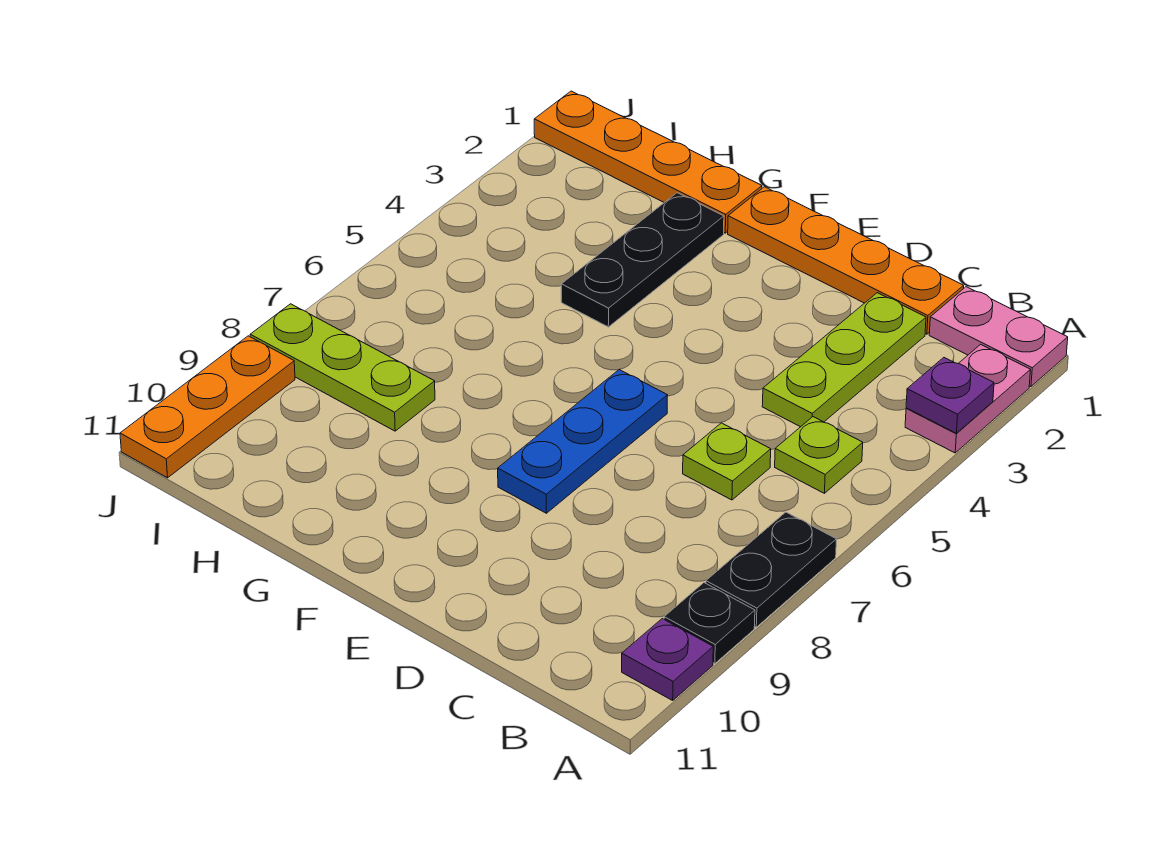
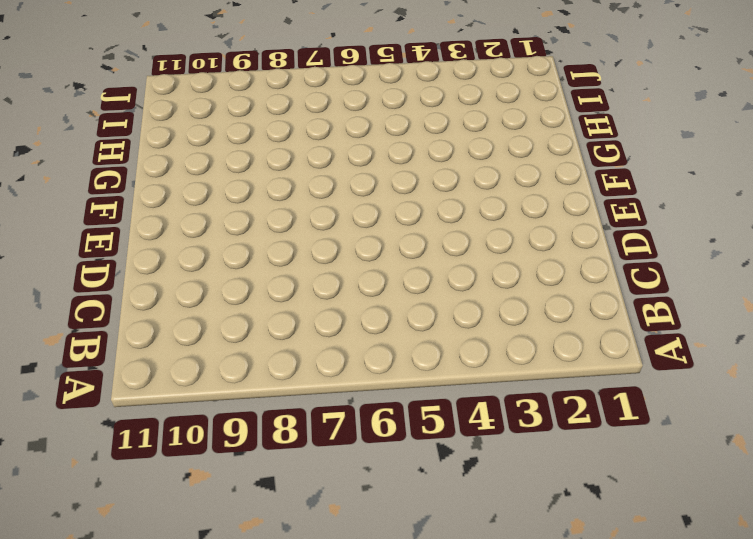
none -> pink plate A1:B1 level 1
none -> pink plate A2:A3 level 1
none -> black plate A7:A8 level 1

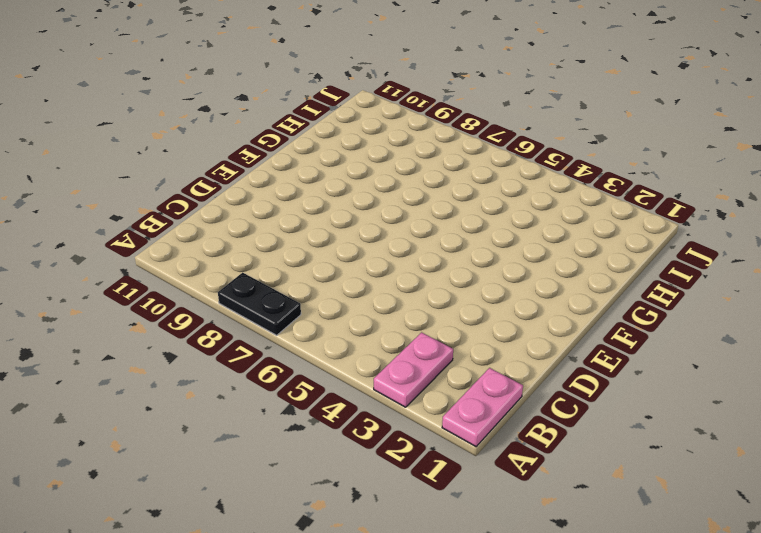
pink plate A3:B3 level 1 -> pink plate A2:A3 level 1
none -> black plate A9 level 1
none -> purple plate A10 level 1
none -> lime plate B5 level 1

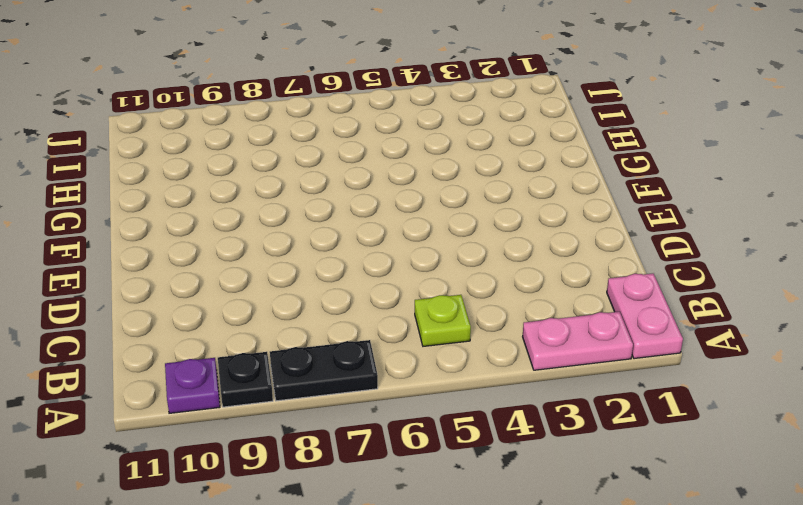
none -> orange plate C1:F1 level 1
none -> lime plate C2:C4 level 1
none -> lime plate C6 level 1

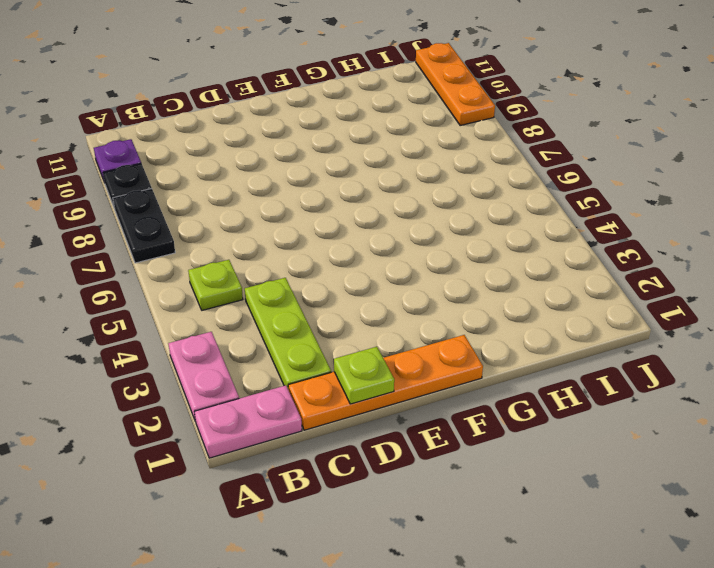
lime plate D1 level 2 -> lime plate C6 level 1
none -> blue plate E6:E8 level 1
none -> orange plate G1:J1 level 1
none -> black plate G2:G4 level 1

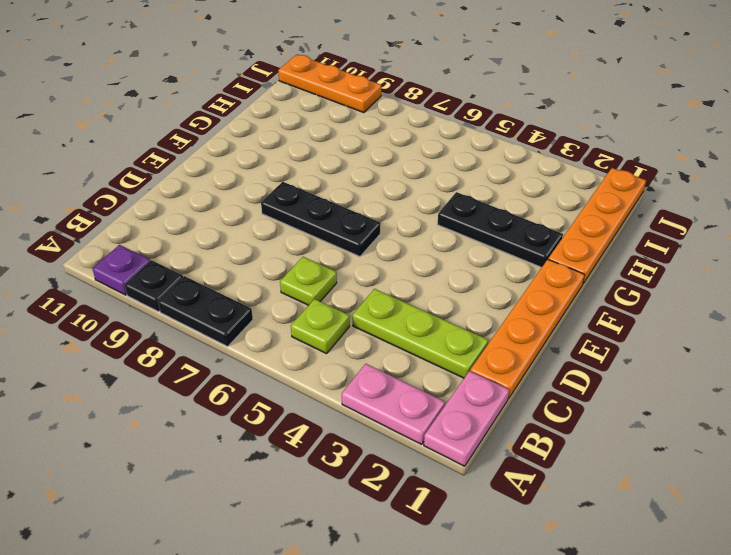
black plate E6:E8 level 1 -> blue plate E6:E8 level 1
none -> lime plate H8:J8 level 1
none -> purple plate A3 level 2

